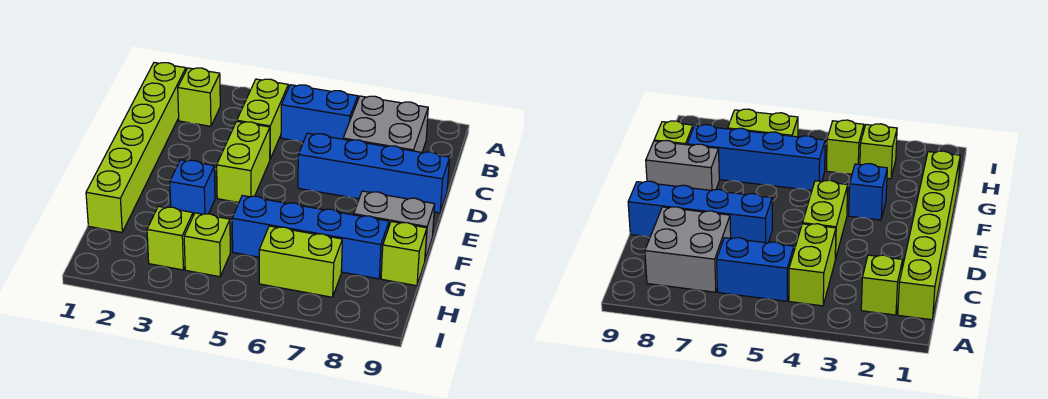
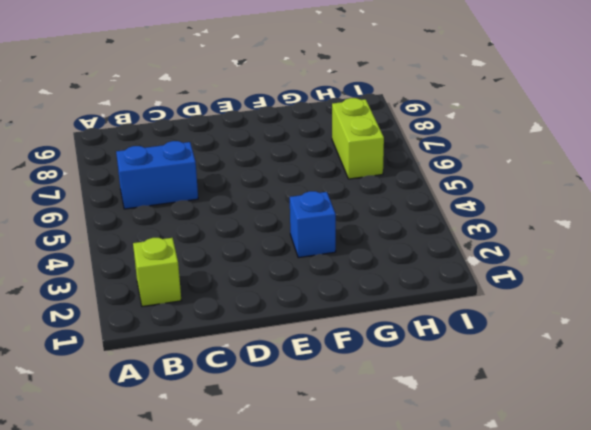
blue brick B6:C6 level 1 -> blue brick B5:B6 level 1
none -> lime brick B1:G1 level 1
none -> lime brick B4:C4 level 1
none -> grey brick B7:C8 level 1

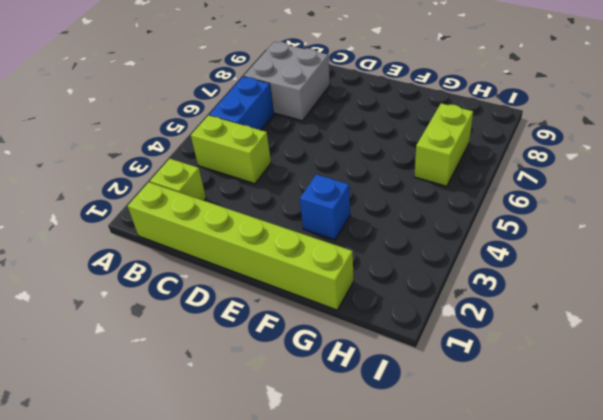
none -> lime brick D4:E4 level 1
none -> blue brick D6:D9 level 1
none -> grey brick F8:F9 level 1

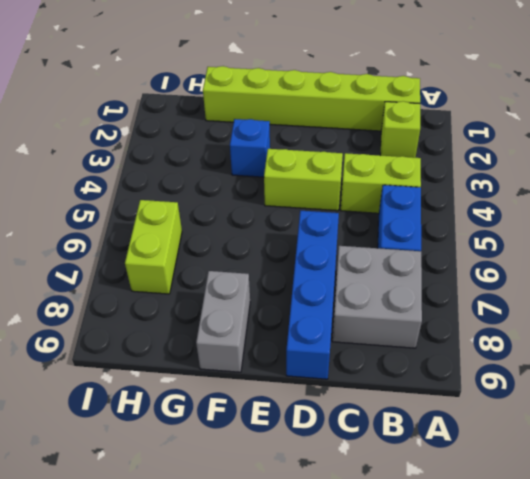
none -> blue brick G5:G8 level 1
none -> lime brick G9 level 1
none -> lime brick H3 level 1

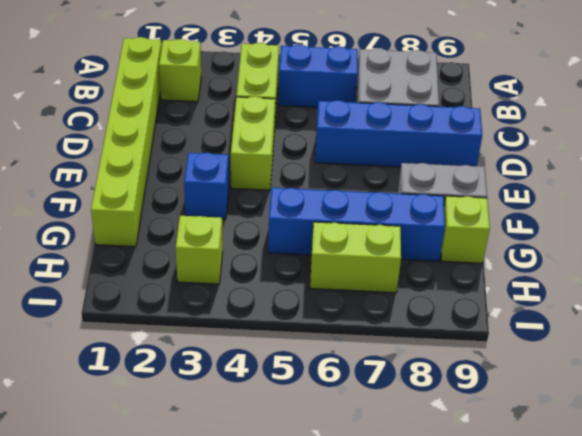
none -> lime brick H4 level 1

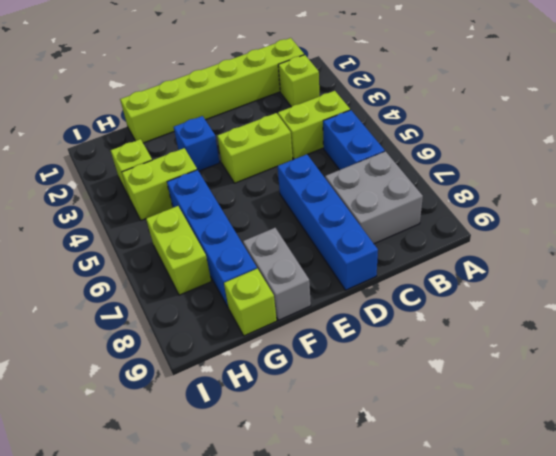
lime brick G4:H4 level 1 -> lime brick H4 level 1

